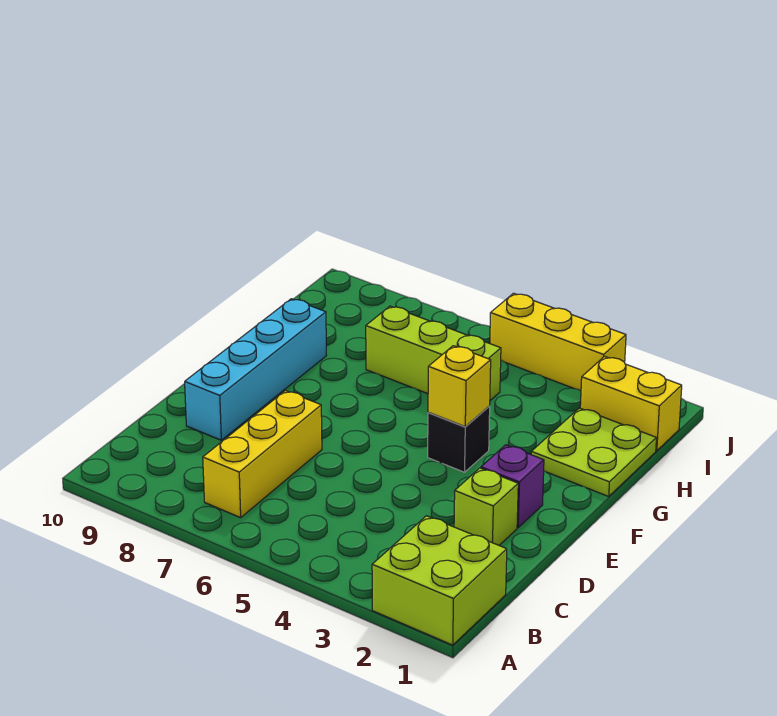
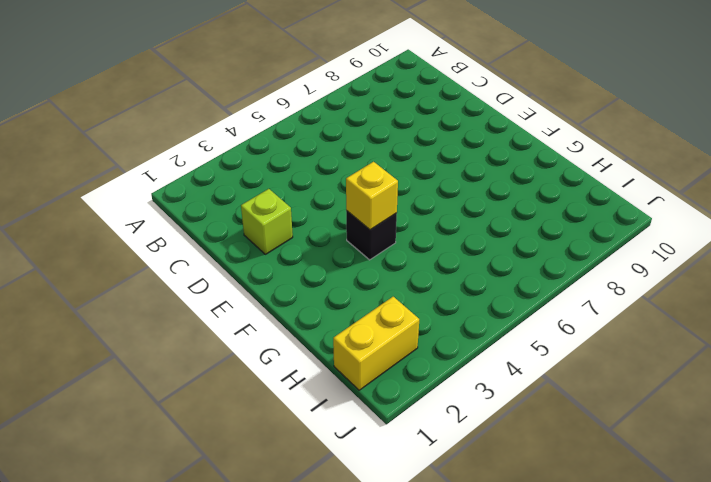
none -> lime brick A1:B2 level 1
none -> yellow brick B7:D7 level 1

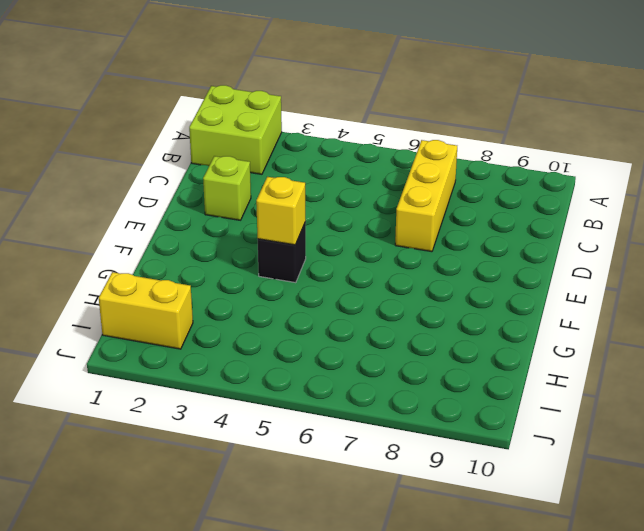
none -> cyan brick D9:G9 level 1
none -> purple brick E2 level 1

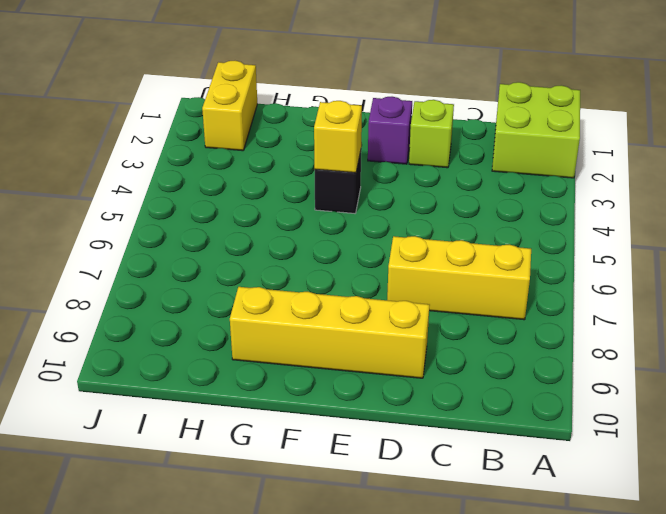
yellow brick D9:G9 level 1 -> cyan brick D9:G9 level 1
none -> lime plate G1:H2 level 1
none -> lime brick H5:H7 level 1

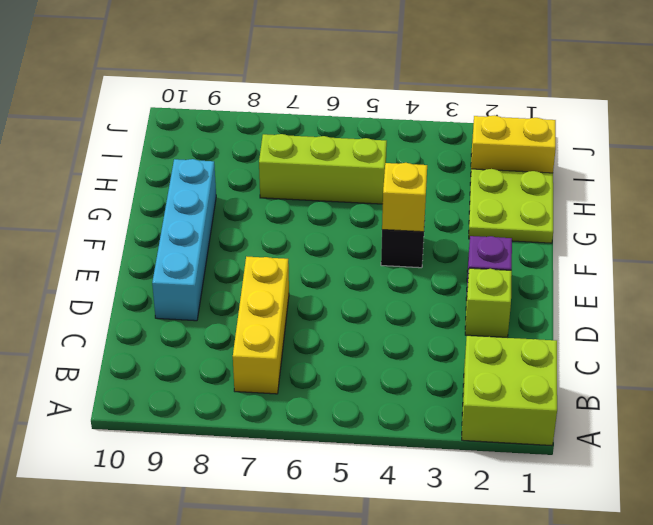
none -> yellow brick J3:J5 level 1

